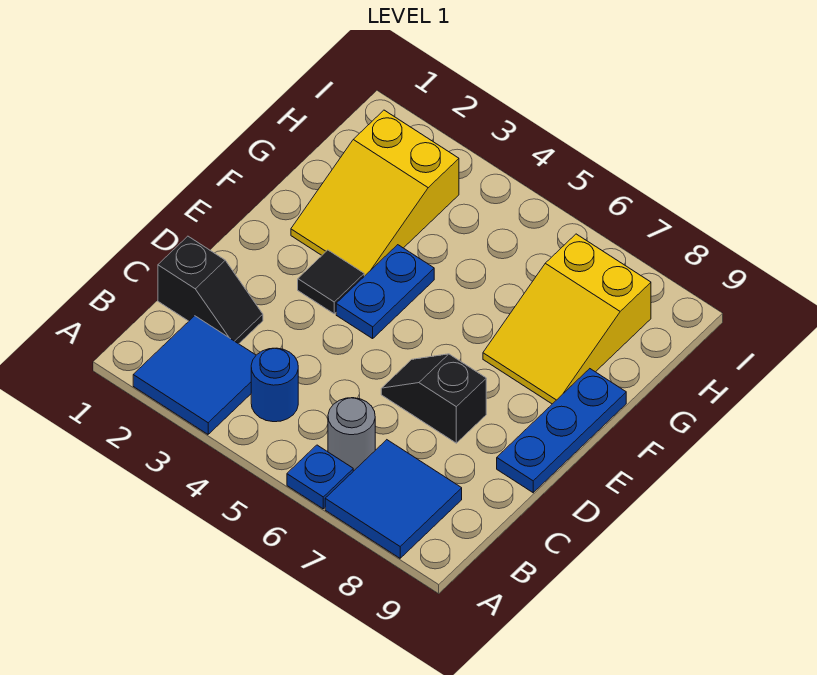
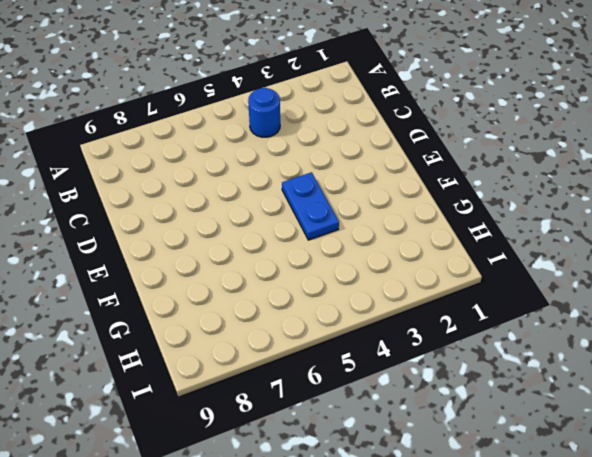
none -> blue tile A2:B3 level 1
none -> blue plate A6 level 1
none -> blue tile A7:B8 level 1

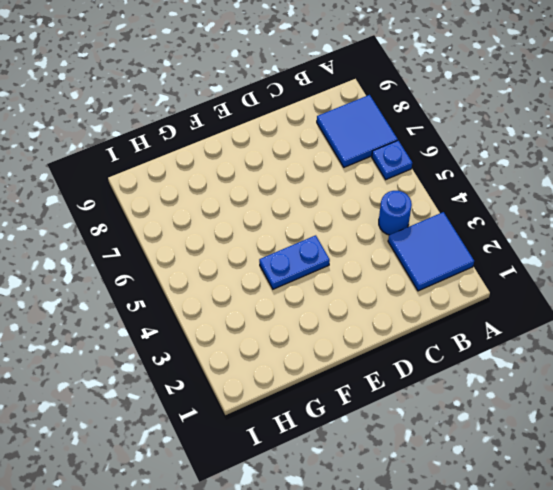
none -> grey round brick B6 level 1
none -> black slope C1:C2 level 1 top 1
none -> black slope D6:D7 level 1 top 7

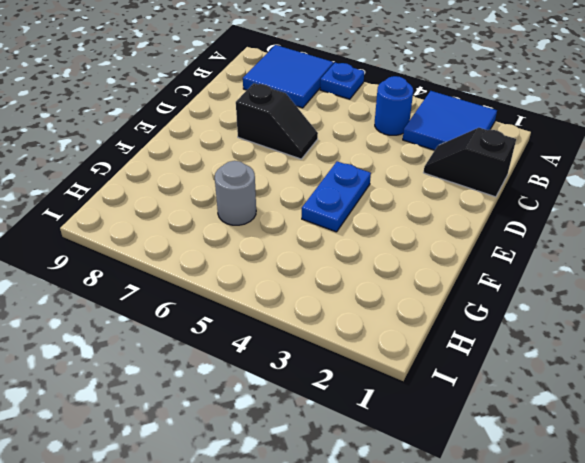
grey round brick G6 level 1 -> grey round brick B6 level 1
none -> blue plate D9:F9 level 1
none -> black tile E3 level 1
none -> yellow slope F2:H3 level 1 top H

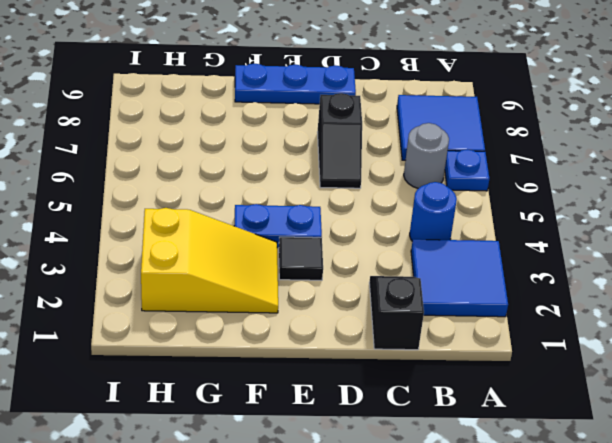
none -> yellow slope F7:H8 level 1 top H

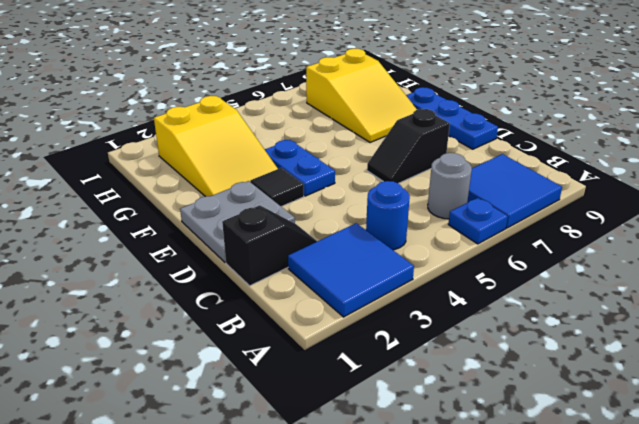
grey plate D1:E2 level 1 -> none

